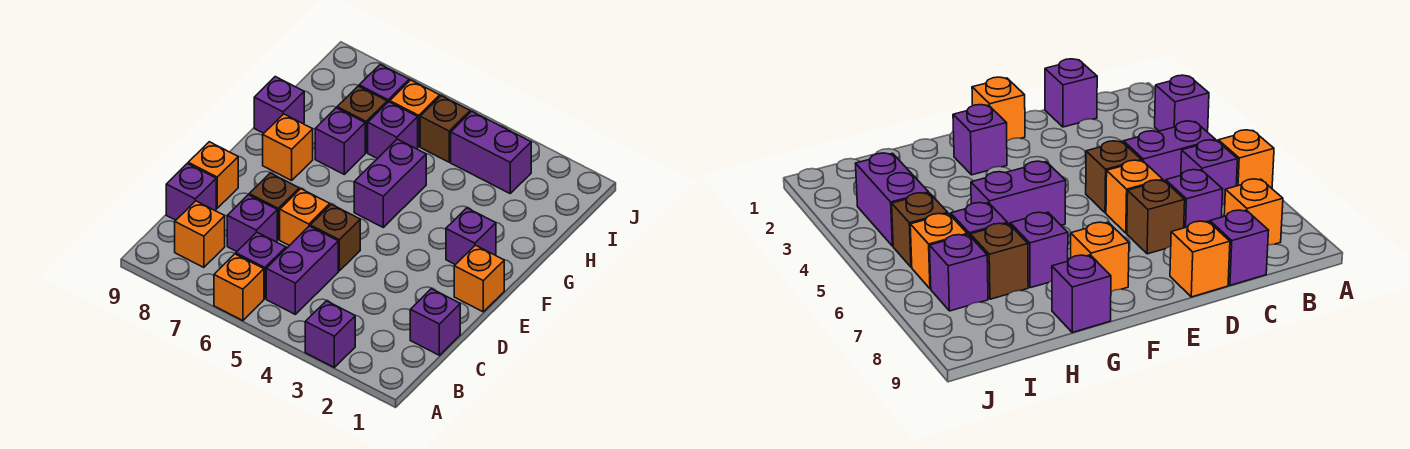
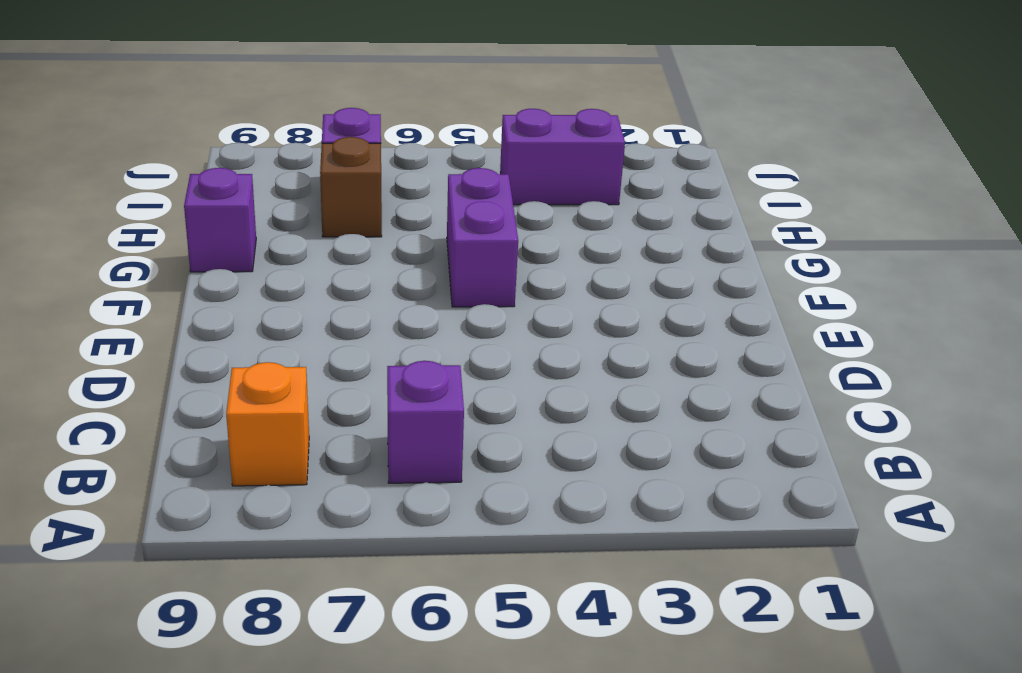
none -> purple brick A3 level 1
none -> orange brick A6 level 1
none -> purple brick B5:C5 level 1

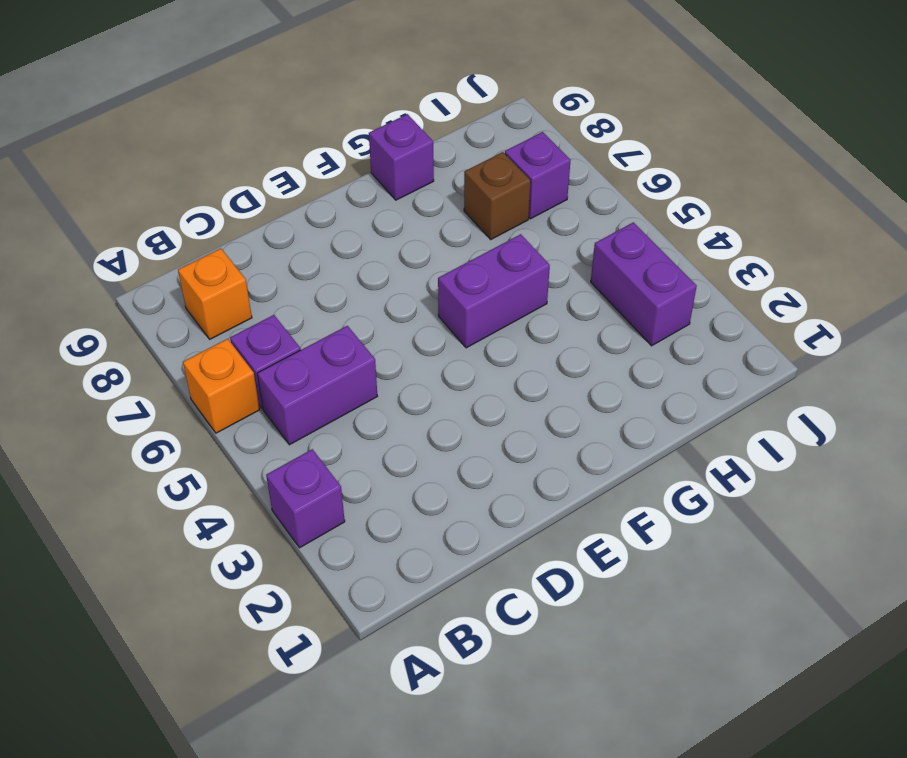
none -> purple brick C1 level 1
none -> purple brick C7 level 1
none -> purple brick C9 level 1

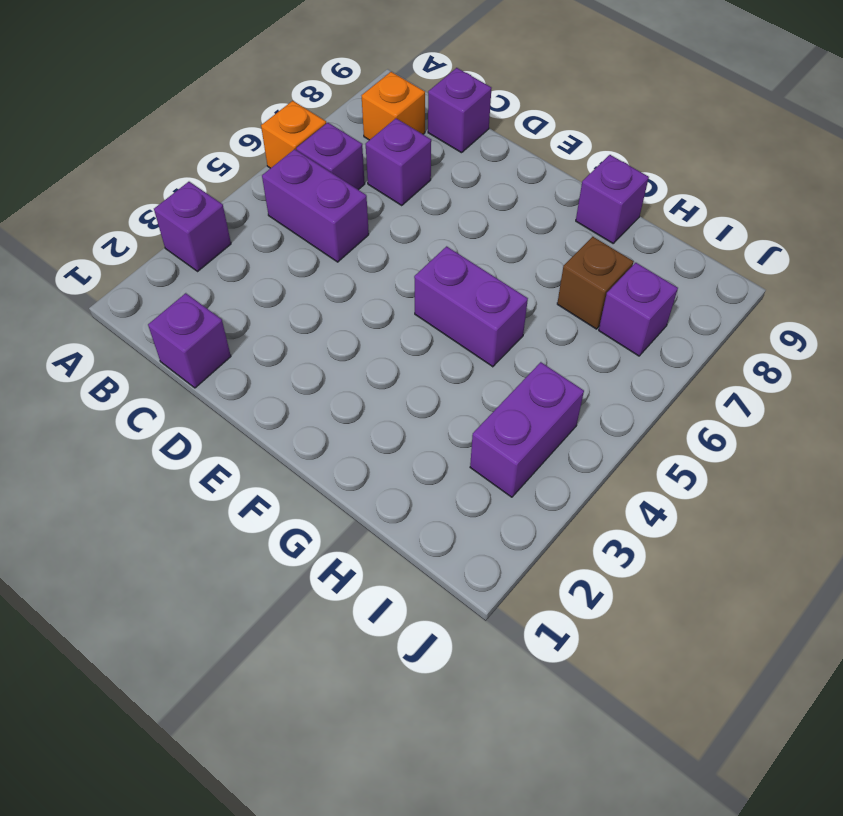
none -> brown brick D5 level 1
none -> orange brick D6 level 1
none -> brown brick D7 level 1

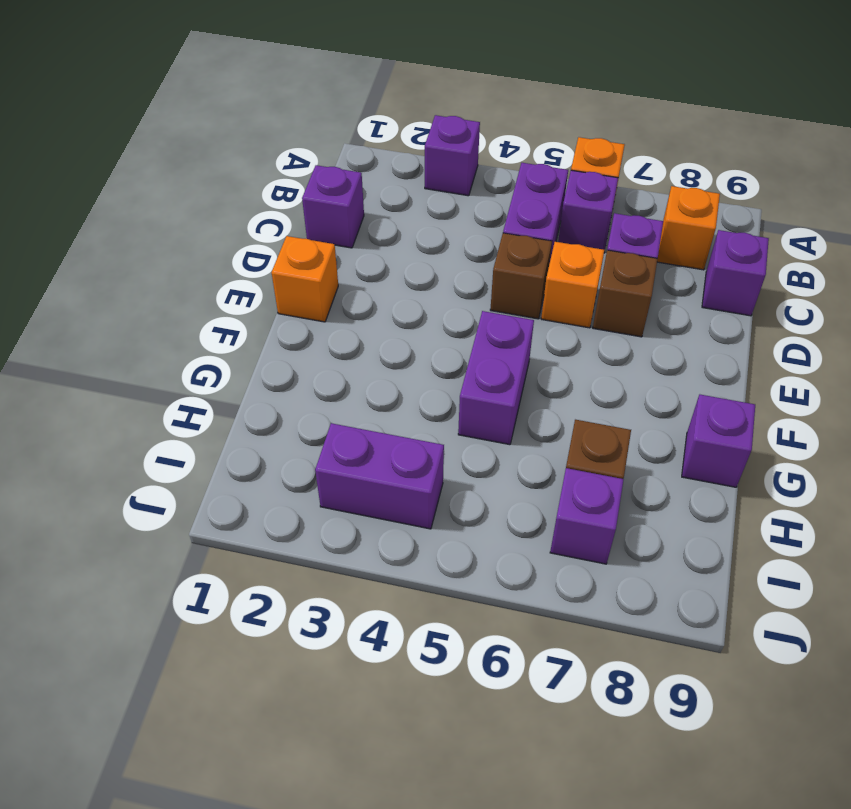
none -> orange brick D9 level 1
none -> purple brick F2 level 1
none -> orange brick F8 level 1

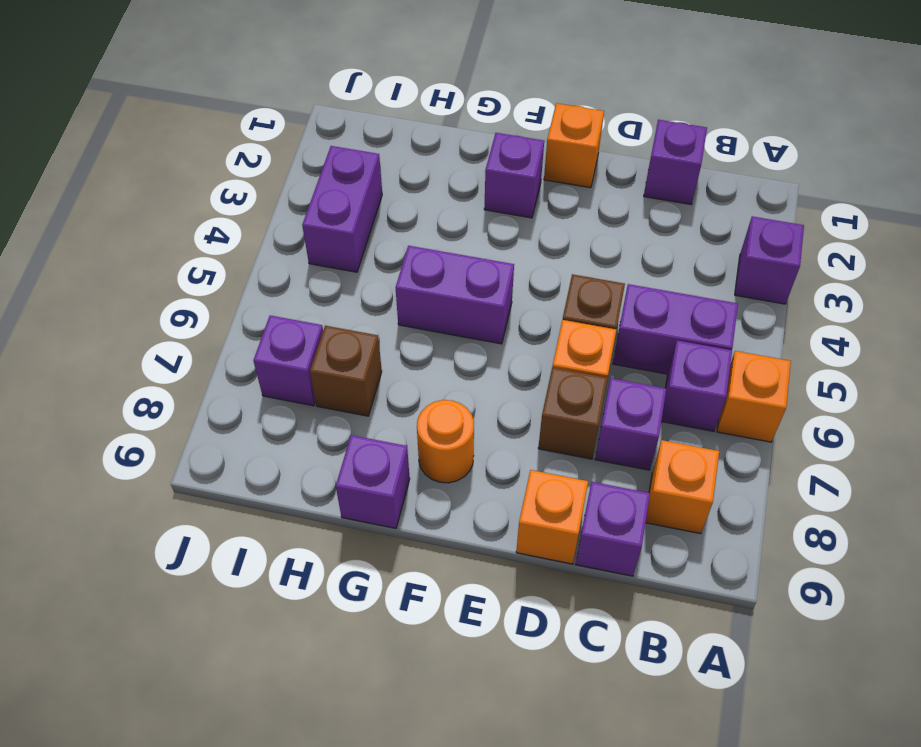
orange round brick F8 level 1 -> orange brick F8 level 1
none -> purple brick G7 level 1
none -> purple brick H6 level 1
none -> brown brick I5 level 1

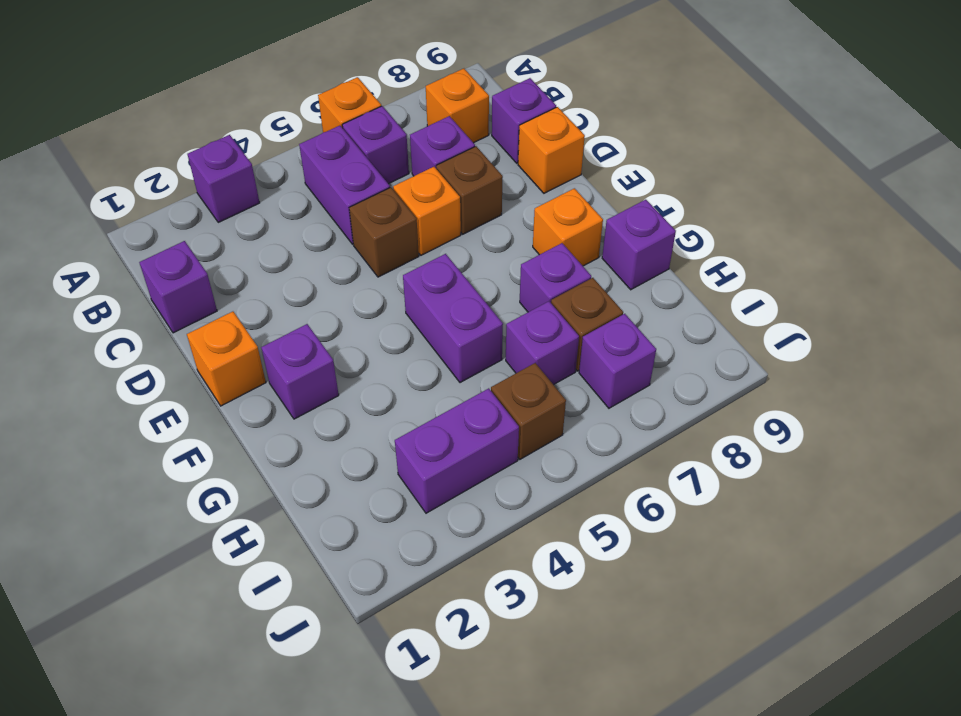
none -> orange brick I6 level 1

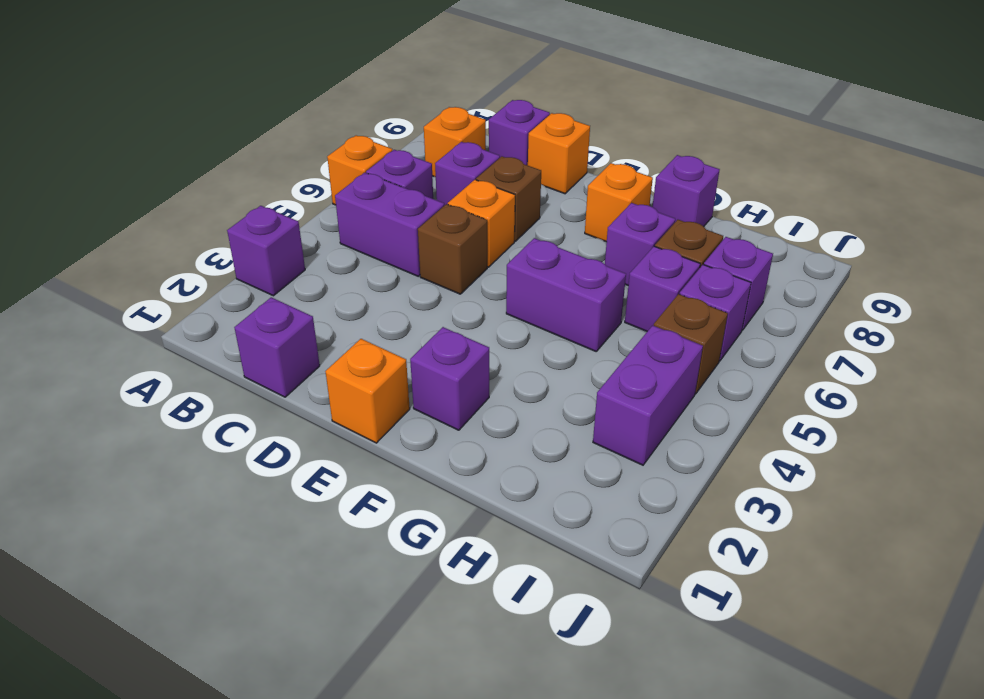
purple brick I6 level 1 -> orange brick I6 level 1

